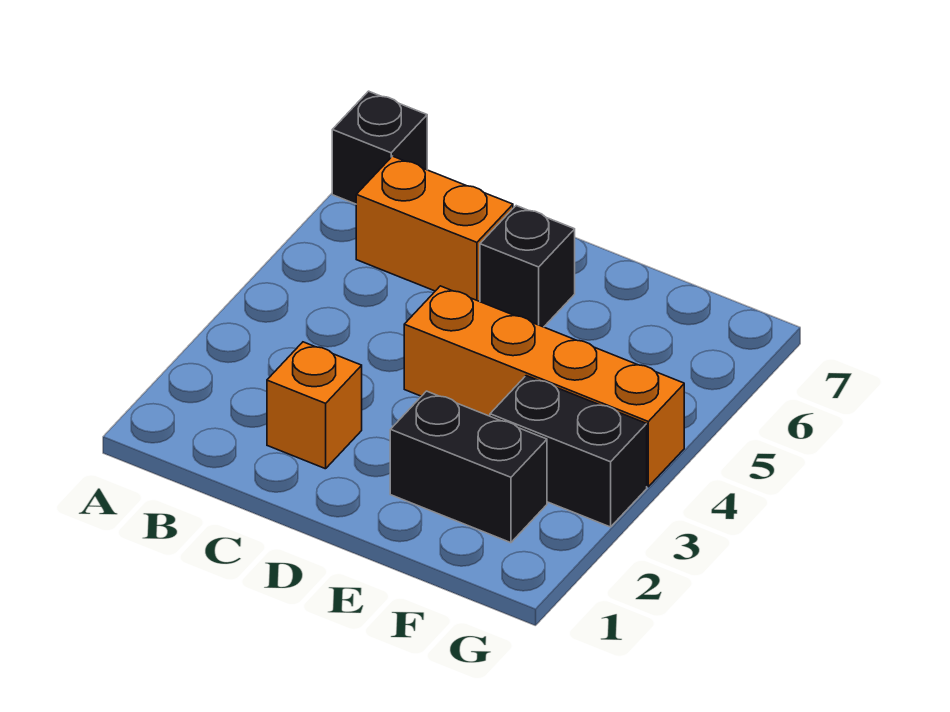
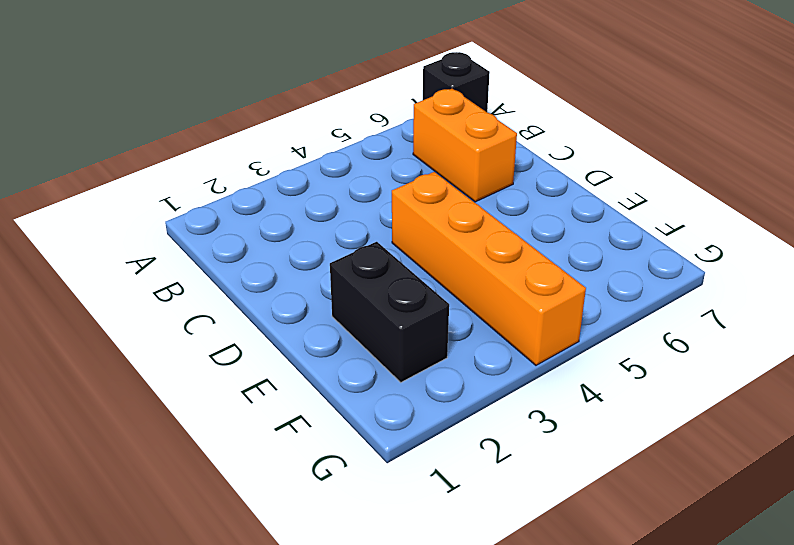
none -> orange brick C2 level 1
none -> black brick D6 level 1

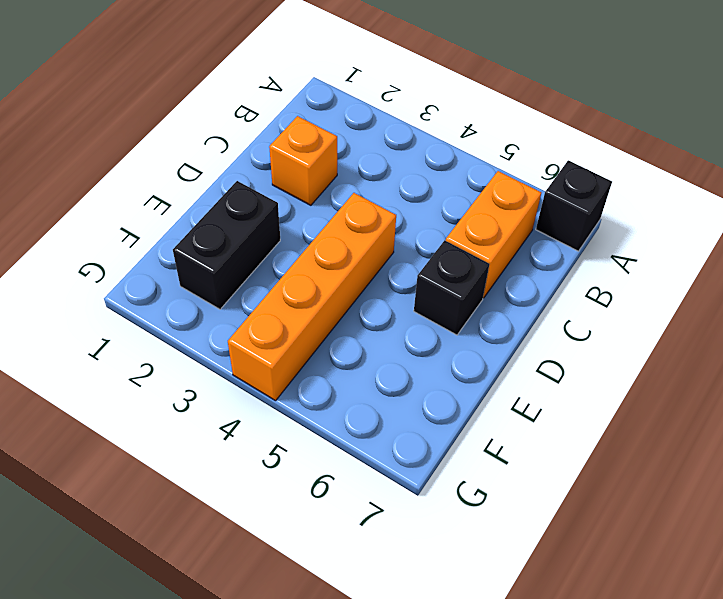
none -> black brick F3:G3 level 1

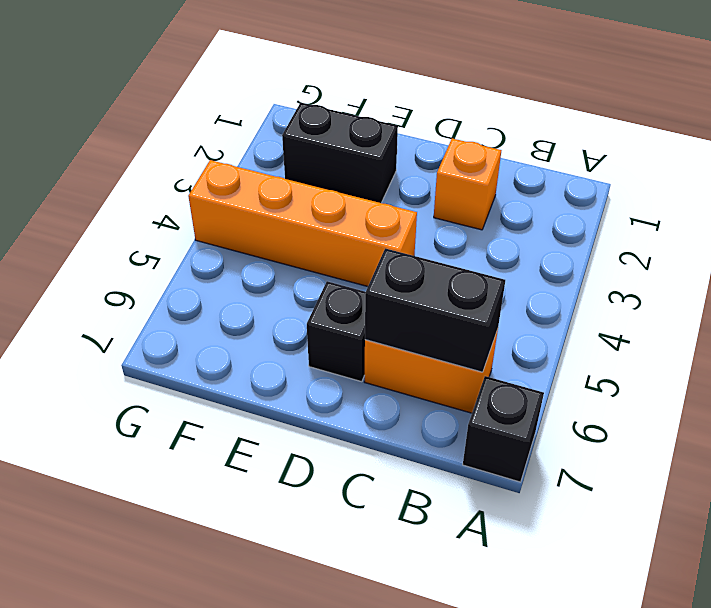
black brick B6:C6 level 2 -> black brick F3:G3 level 1

